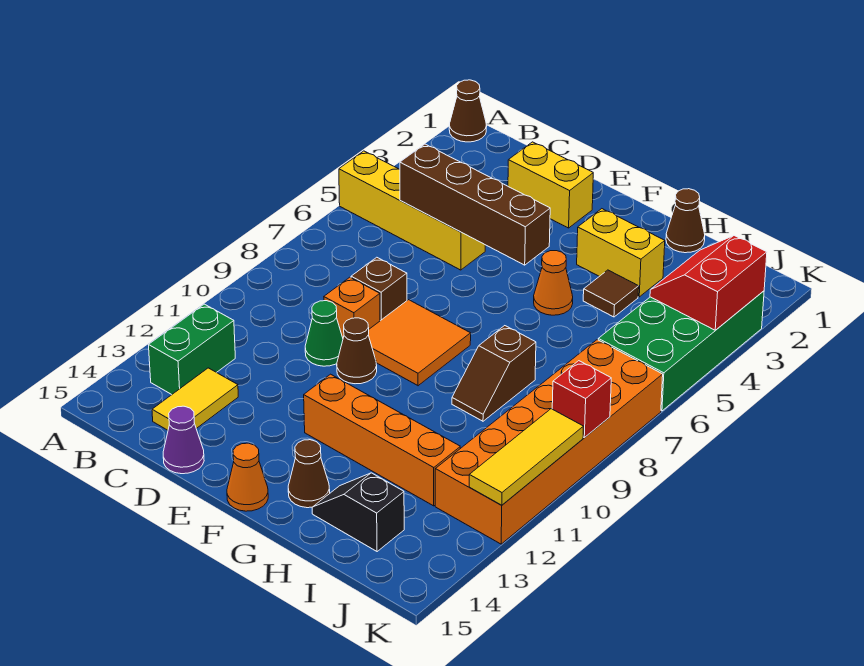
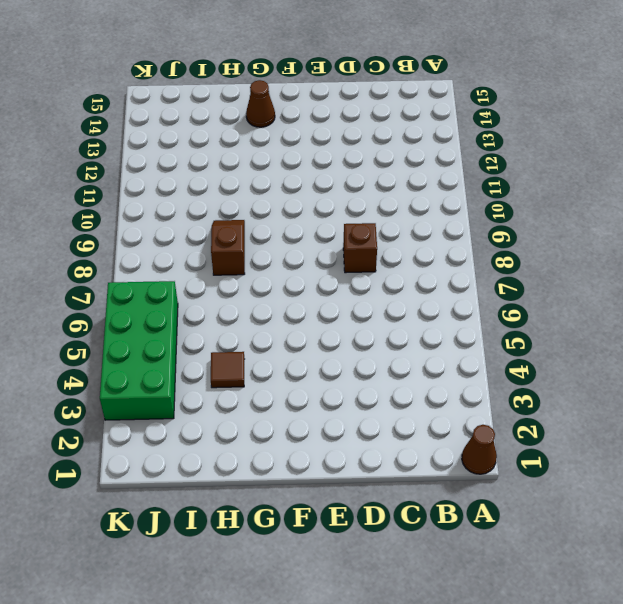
none -> yellow brick A5:D5 level 1
none -> green brick B12:B13 level 1
none -> yellow tile C13:C14 level 1

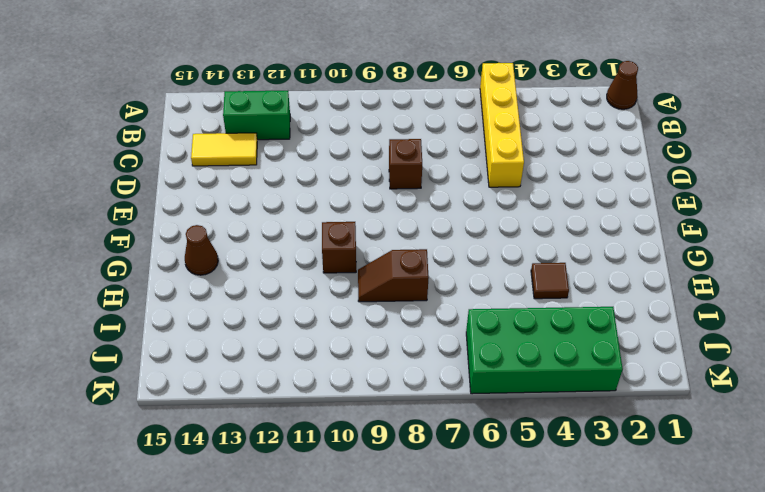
brown brick G10 level 1 -> none
none -> yellow brick D2:E2 level 1
none -> orange brick D9 level 1
none -> green cone D10 level 1

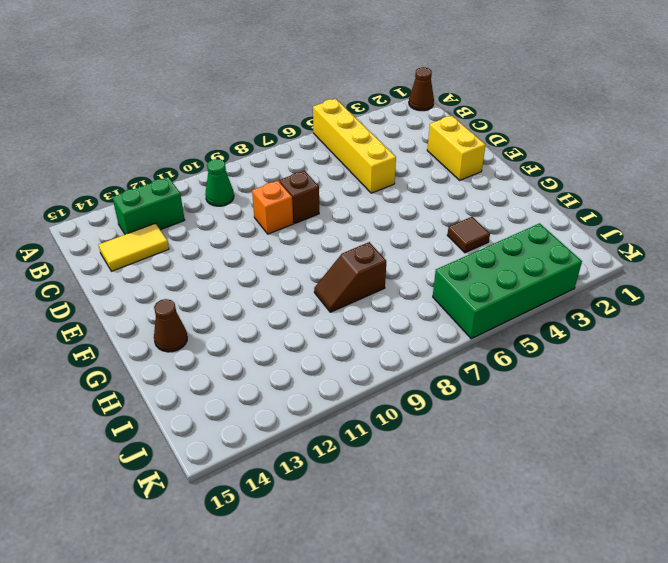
green cone B10 level 1 -> green cone D10 level 1
none -> purple cone D15 level 1
none -> orange tile E8:F9 level 1
none -> brown cone E10 level 1

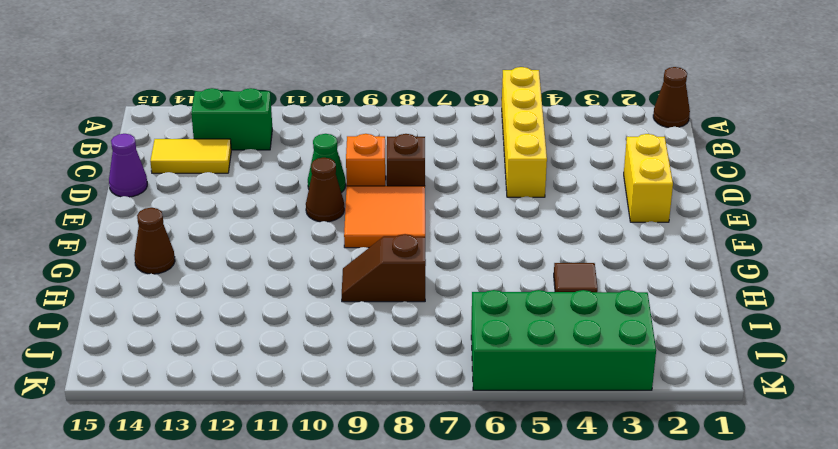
none -> orange brick F12:I12 level 1
none -> orange cone F15 level 1
none -> yellow brick G3:H3 level 1

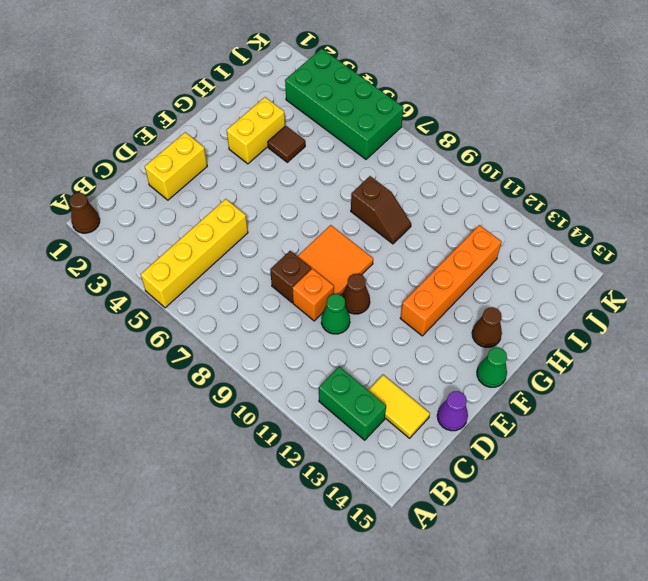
green cone F15 level 1 -> orange cone F15 level 1
none -> orange cone G5 level 1
none -> brown cone H1 level 1
none -> black slope H14:I14 level 1 top I

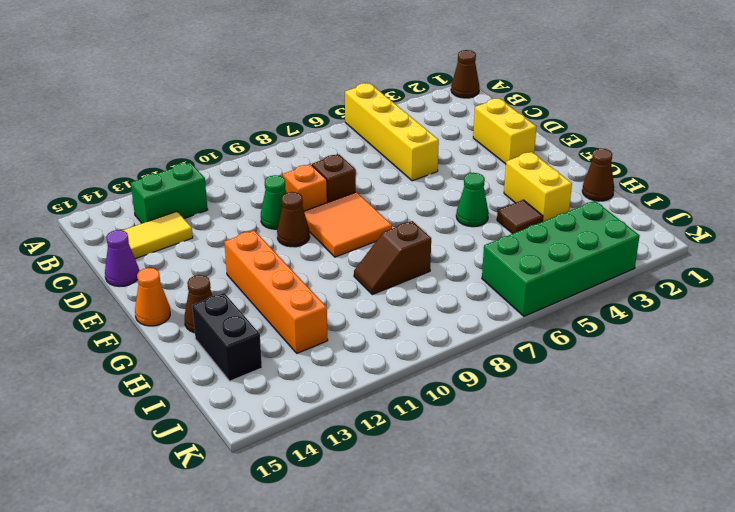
green cone G5 level 1 -> orange cone G5 level 1
black brick H14:I14 level 1 -> black slope H14:I14 level 1 top I
none -> orange brick J7:K12 level 1
none -> brown brick C5:F5 level 2
none -> red slope J3:K4 level 2 top K

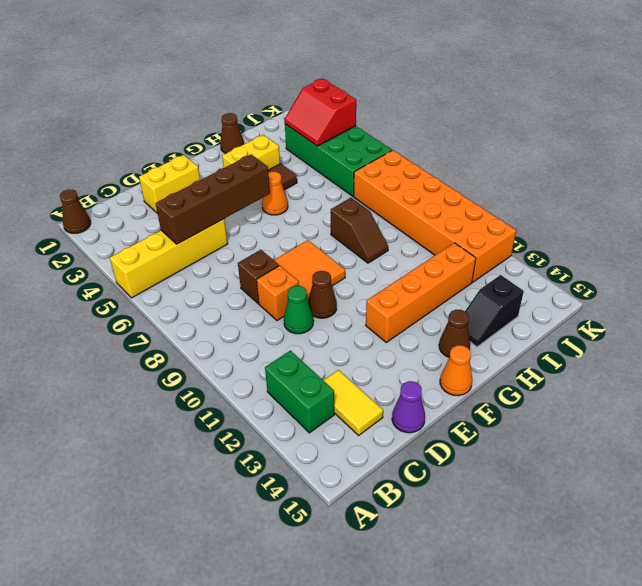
none -> red brick K9 level 2
none -> yellow tile K10:K12 level 2

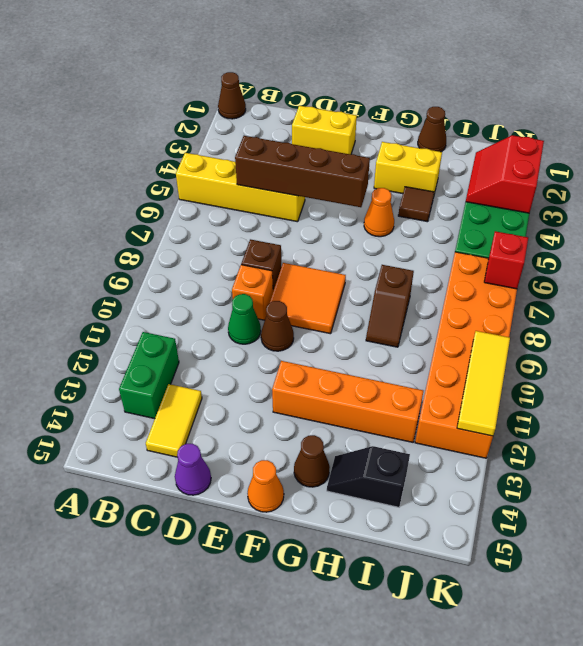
red brick K7 level 2 -> red brick K9 level 2

